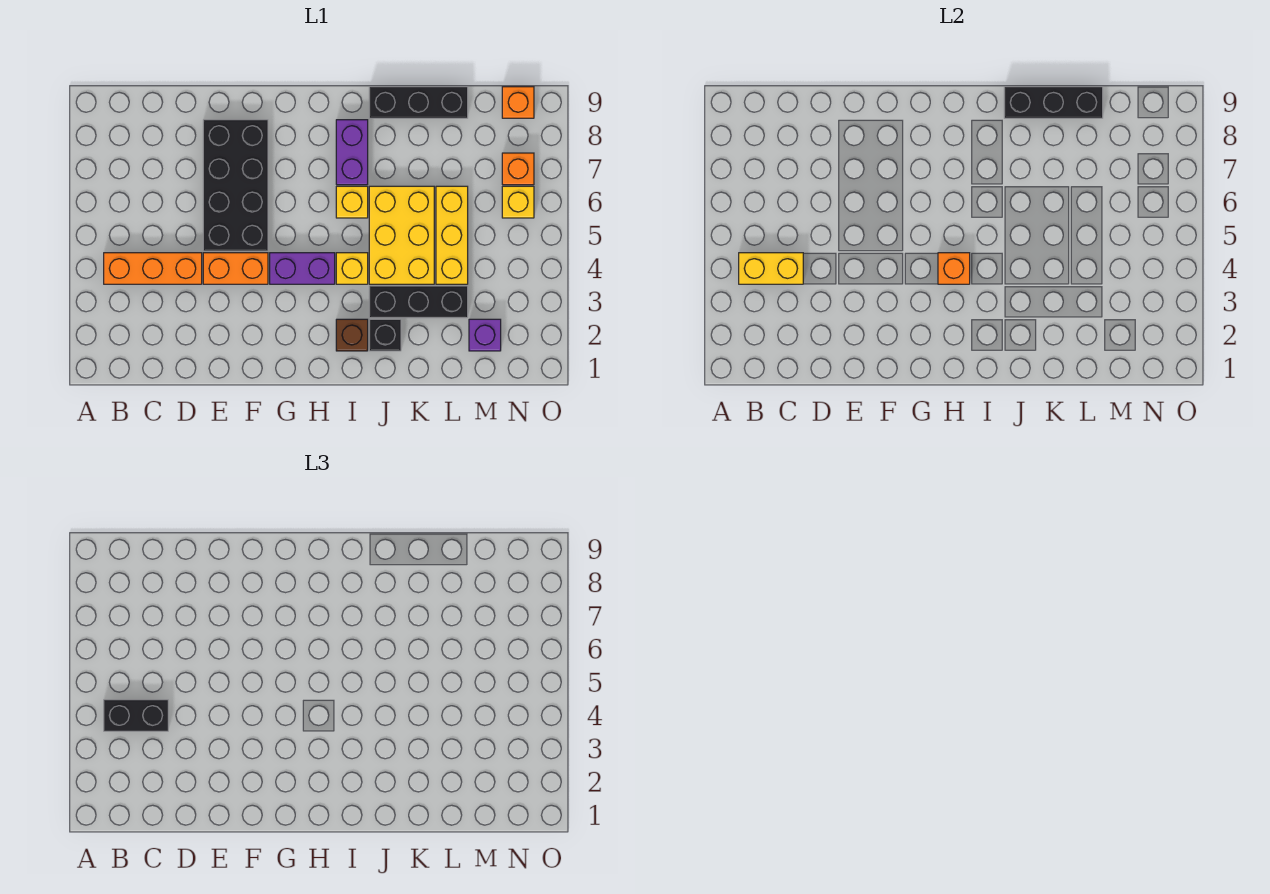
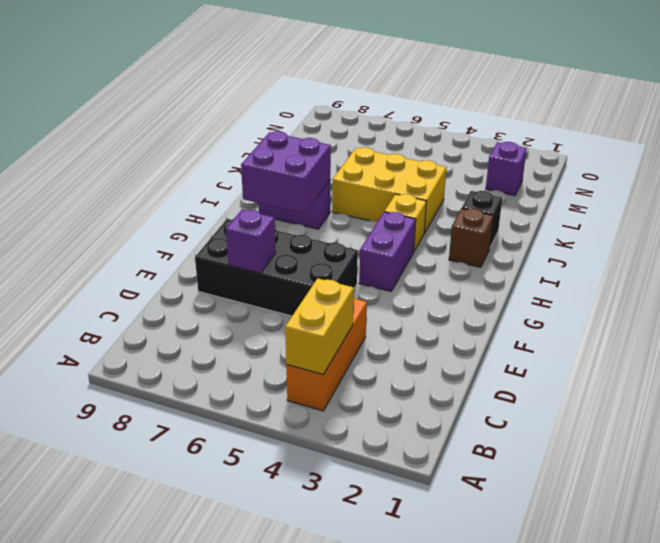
purple brick E7 level 2 -> none
purple brick H7:I8 level 2 -> none
none -> orange brick E4:F4 level 1
none -> yellow brick I6 level 1
none -> black brick J3:L3 level 1

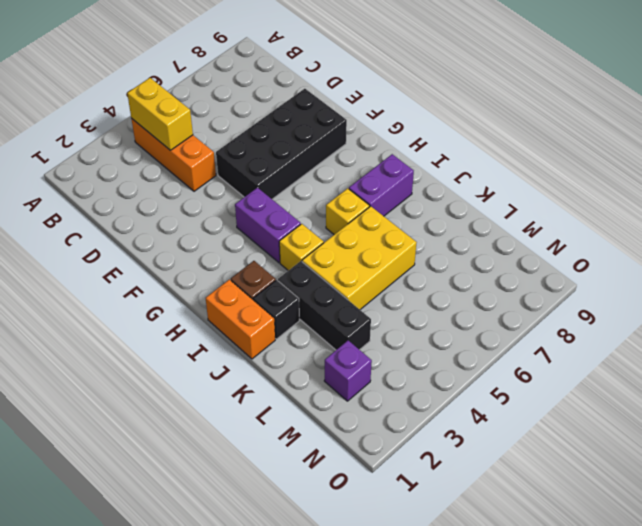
orange brick I1:J1 level 1 -> orange brick E4:F4 level 1
none -> black brick J9:L9 level 1
none -> yellow brick L4:L6 level 1
none -> yellow brick N6 level 1

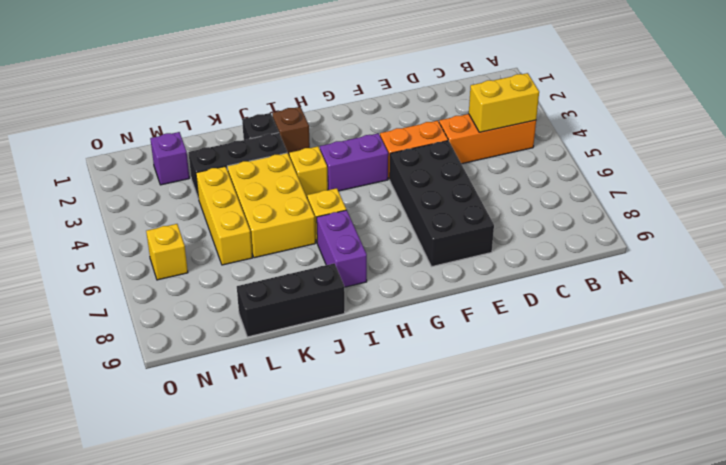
none -> orange brick N7 level 1
none -> orange brick N9 level 1
none -> orange brick H4 level 2

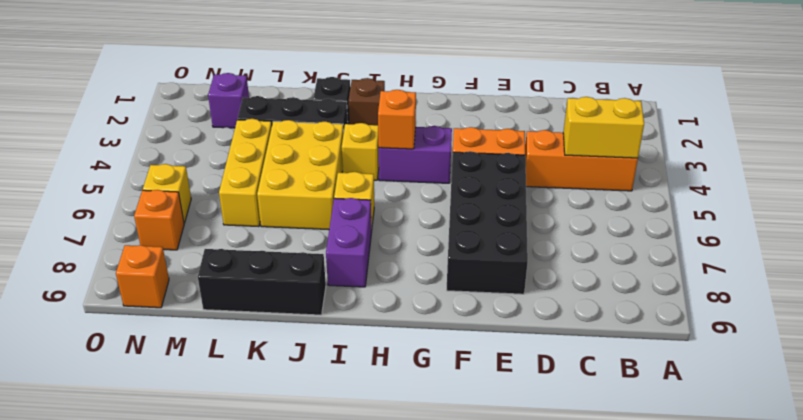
none -> black brick J9:L9 level 2
none -> black brick B4:C4 level 3

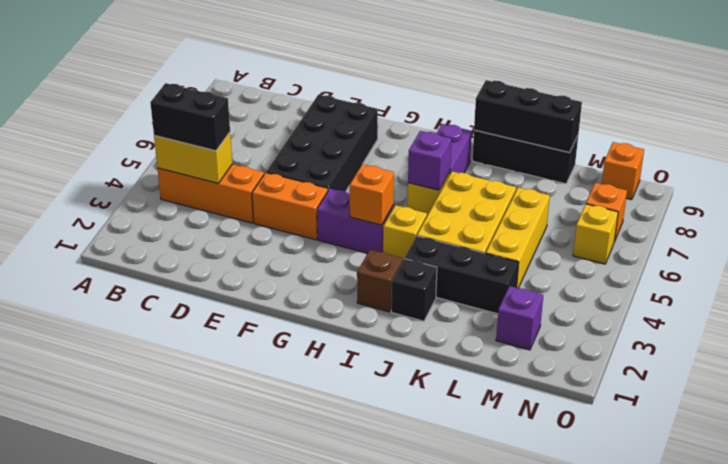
purple brick I6 level 2 -> none

